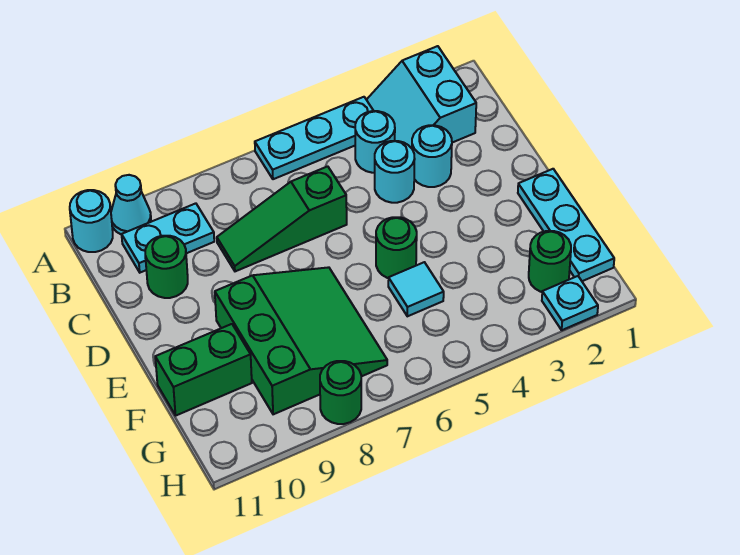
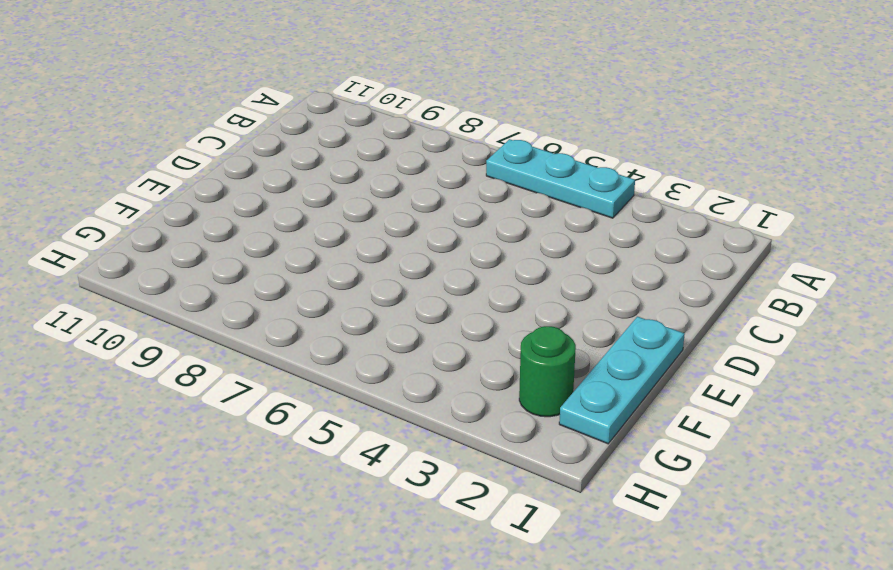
none -> cyan slope A2:B3 level 1 top 2
none -> cyan cone A10 level 1
none -> cyan round brick A11 level 1

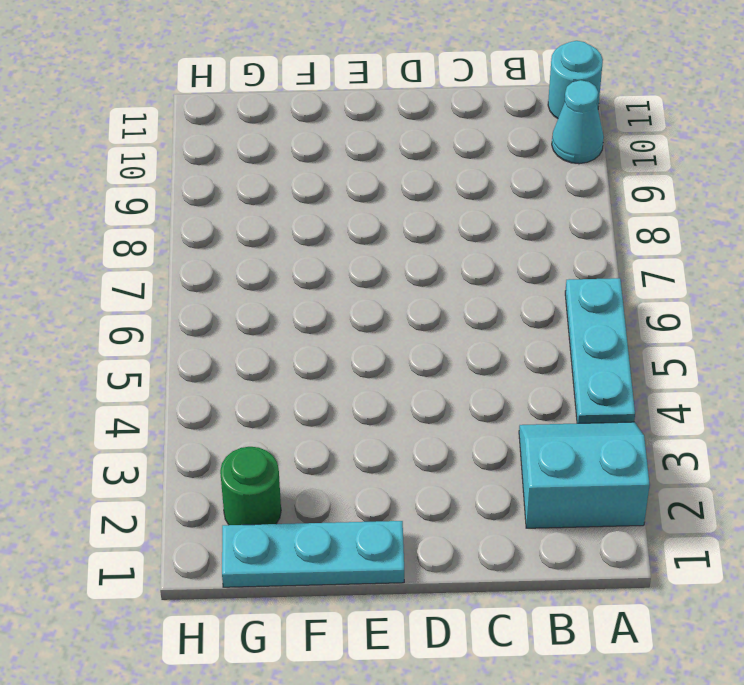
none -> cyan round brick B4 level 1
none -> cyan plate B9:B10 level 1
none -> cyan round brick C3 level 1

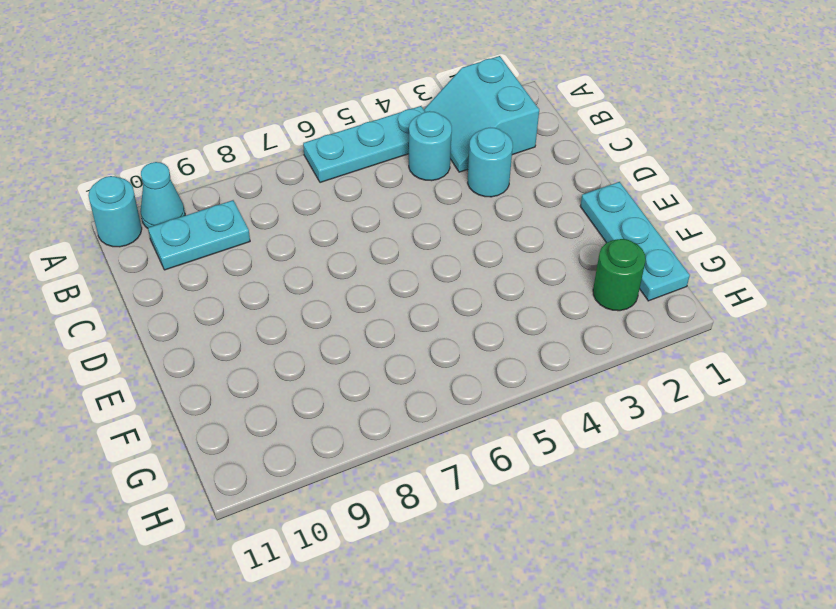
none -> cyan round brick C4 level 1
none -> green slope C6:C8 level 1 top 6
none -> green round brick C10 level 1

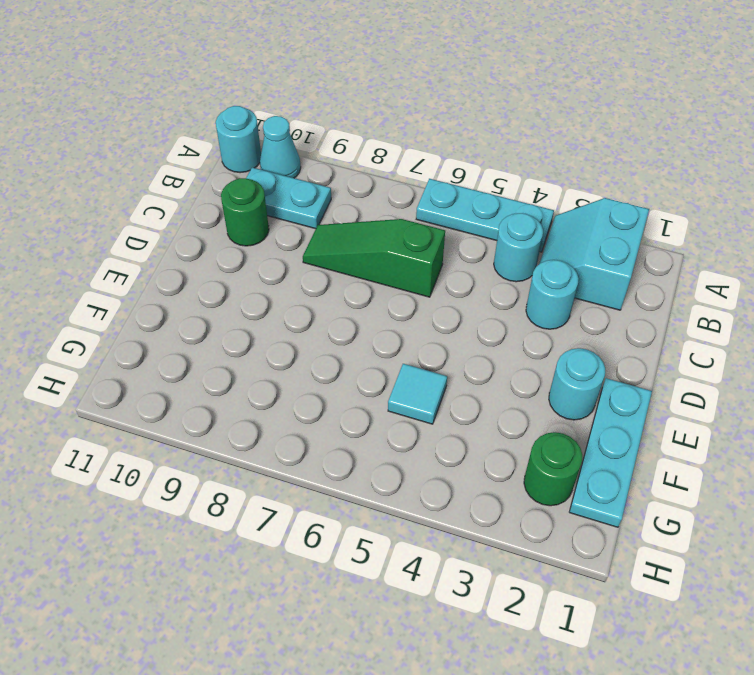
cyan round brick E2 level 1 -> cyan round brick C4 level 1
none -> green round brick E5 level 1
none -> green slope E7:G9 level 1 top 9
none -> green brick F10:F11 level 1

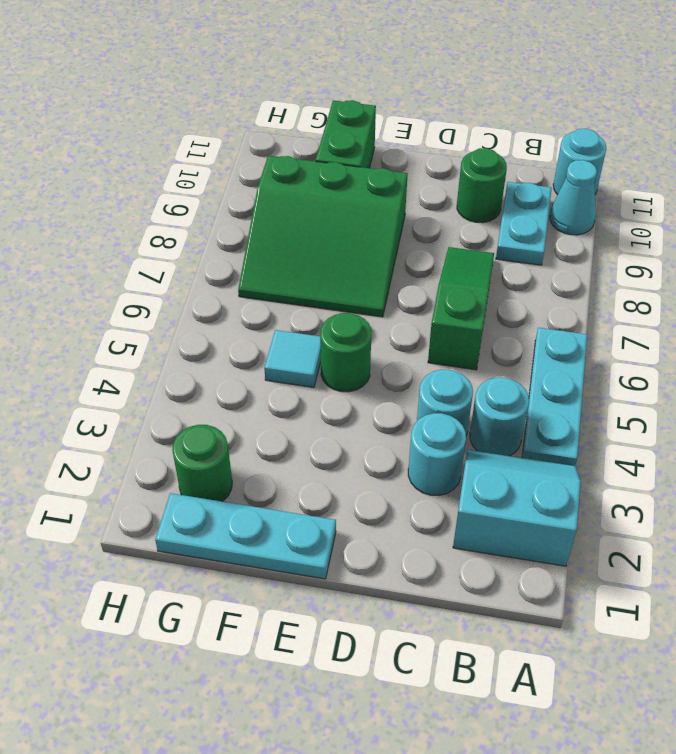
none -> cyan plate H2 level 1
none -> green round brick H8 level 1

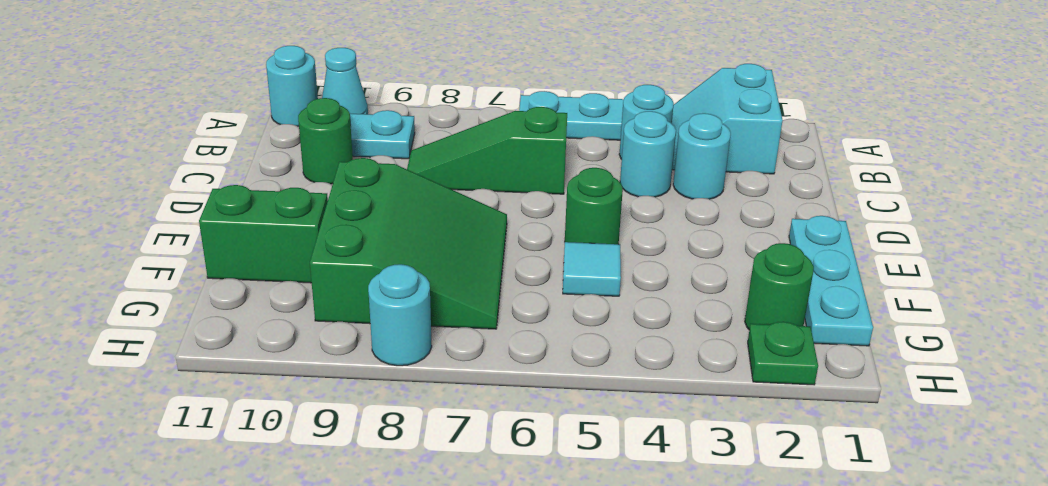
green plate H2 level 1 -> cyan plate H2 level 1
cyan round brick H8 level 1 -> green round brick H8 level 1

